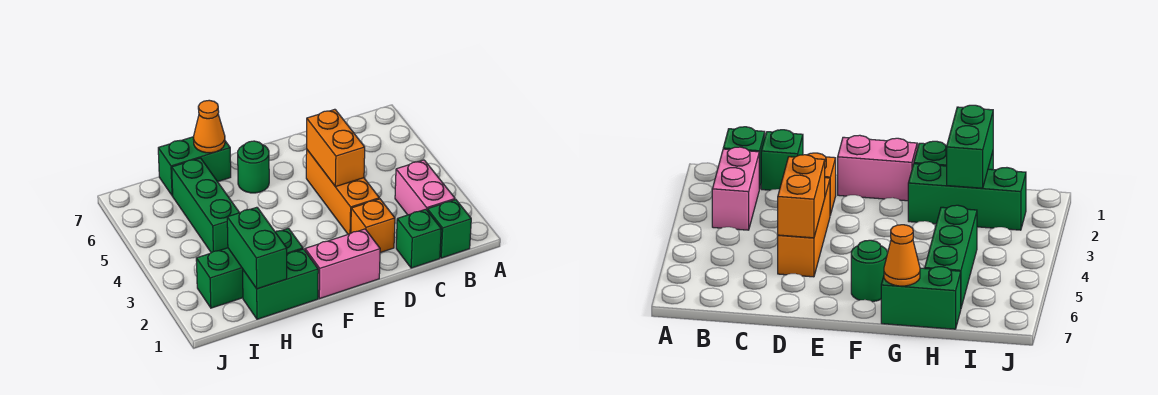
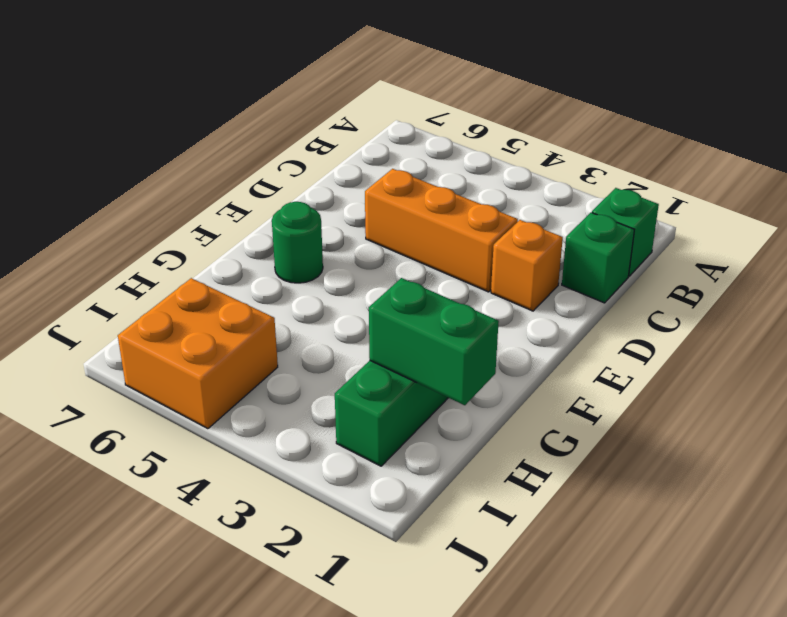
orange brick I5:J6 level 1 -> none
none -> pink brick B2:B3 level 1
none -> pink brick E1:F1 level 1
none -> green brick G1:H1 level 1

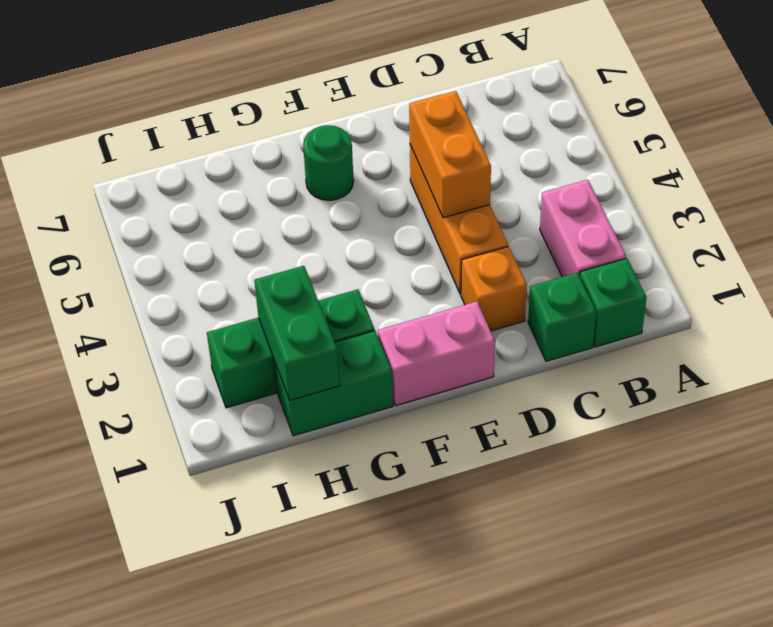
none -> green brick G7:H7 level 1
none -> green brick H4:H6 level 1
none -> orange cone G7 level 2

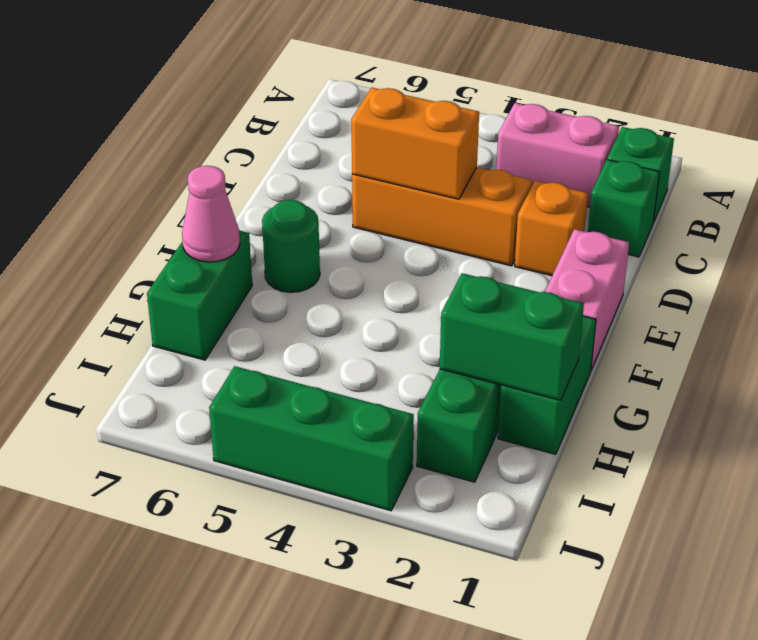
pink cone G7 level 2 -> orange cone G7 level 2
green brick J3:J5 level 1 -> green brick H4:H6 level 1

